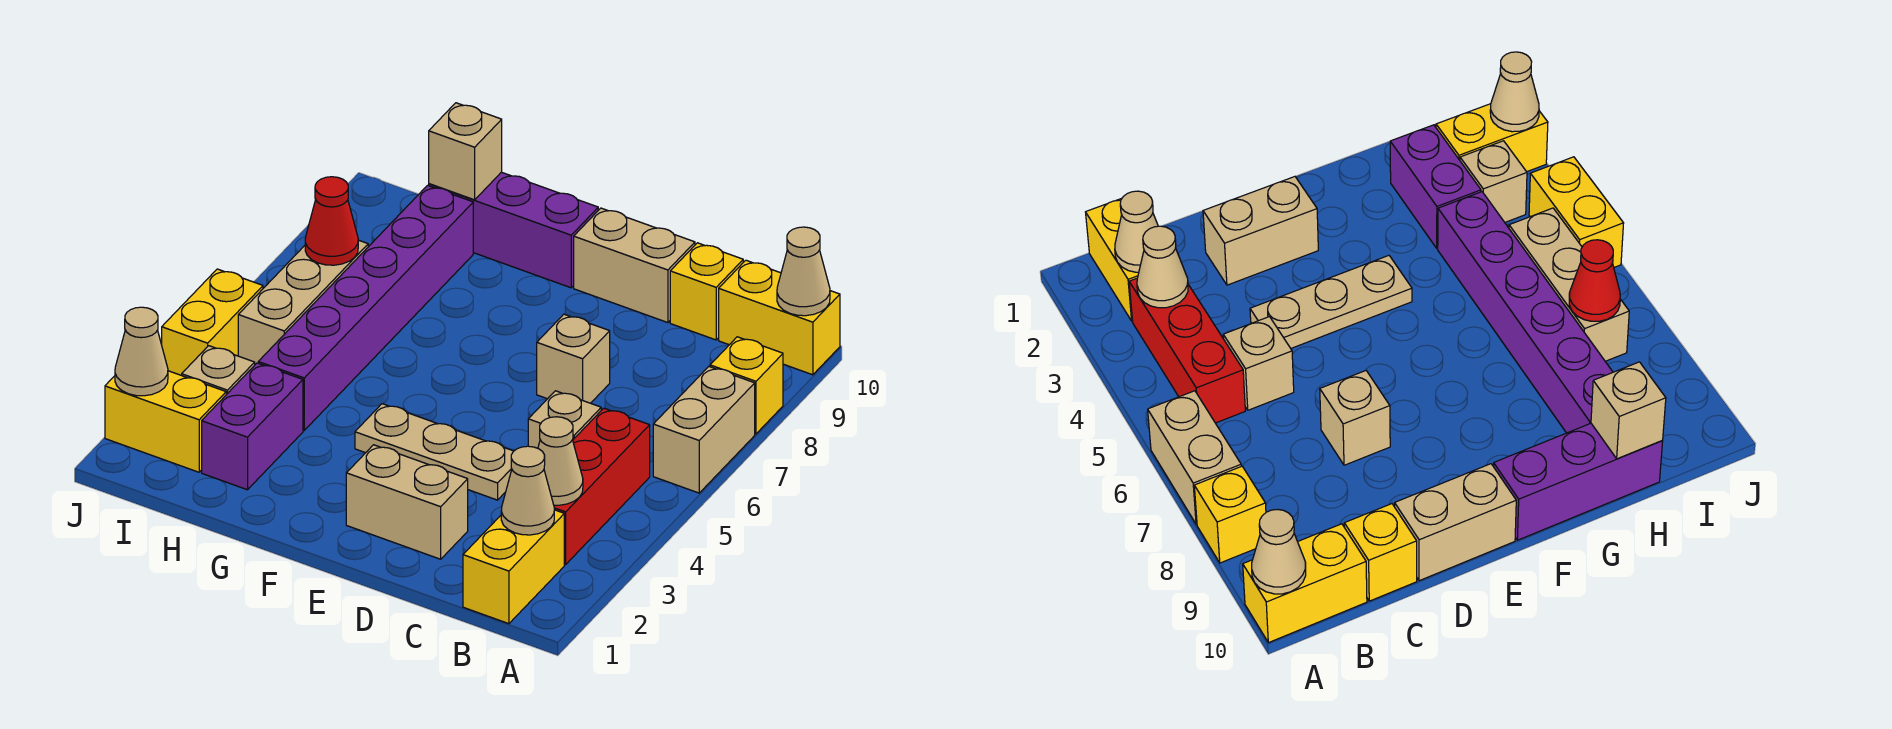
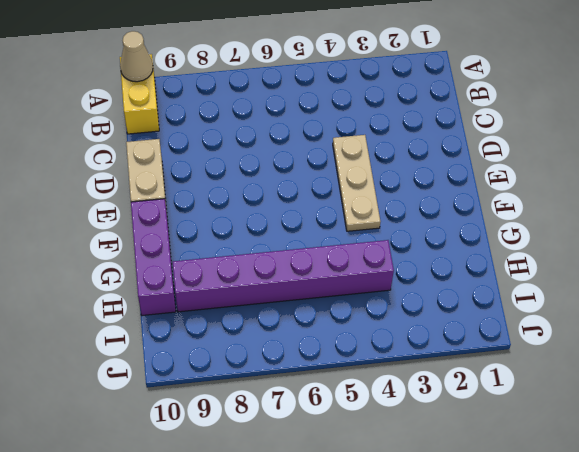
none -> tan brick A6:A7 level 1
none -> yellow brick A8 level 1
none -> yellow brick B1:B2 level 1

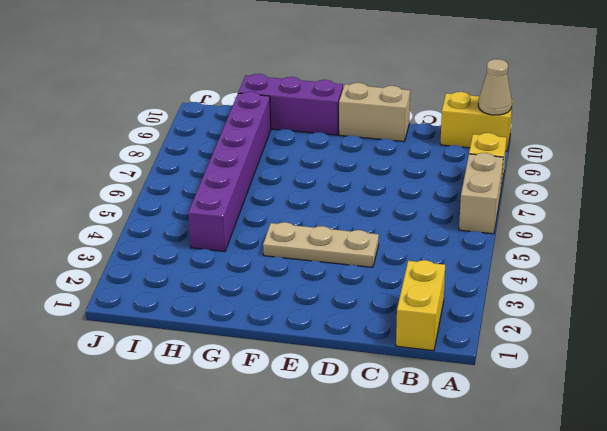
none -> red brick B3:B5 level 1
none -> tan brick C5 level 1
none -> yellow brick C10 level 1

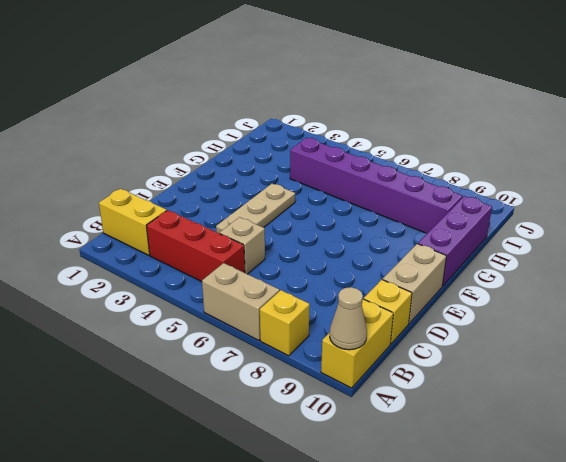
none -> tan brick D2:E2 level 1
none -> tan brick D7 level 1
none -> purple brick H2:H3 level 1

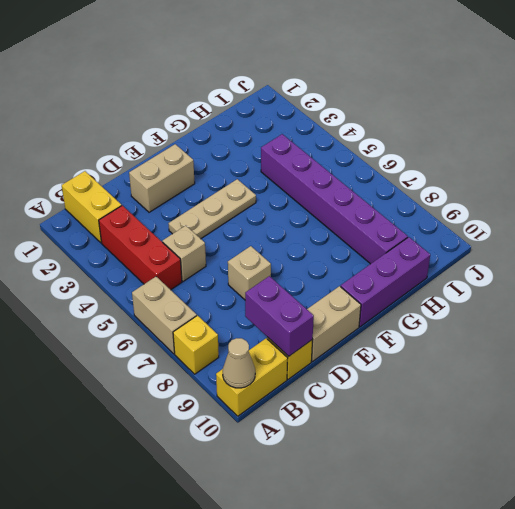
purple brick C9:C10 level 2 -> purple brick H2:H3 level 1
none -> yellow brick I2:J2 level 1
none -> tan brick I3 level 1
none -> tan brick I5:I7 level 1

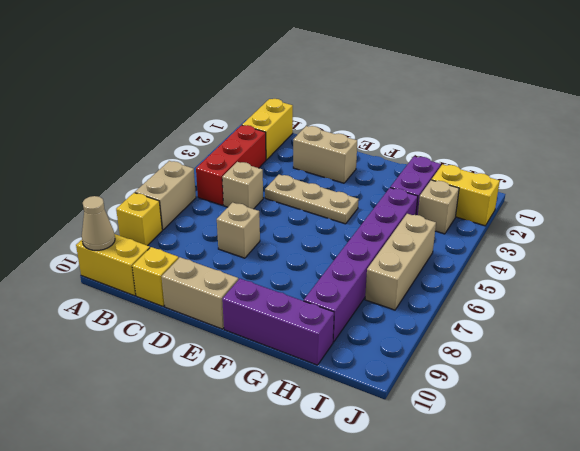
none -> yellow brick J4:J5 level 1
none -> tan cone B2 level 2
none -> tan cone B3 level 2

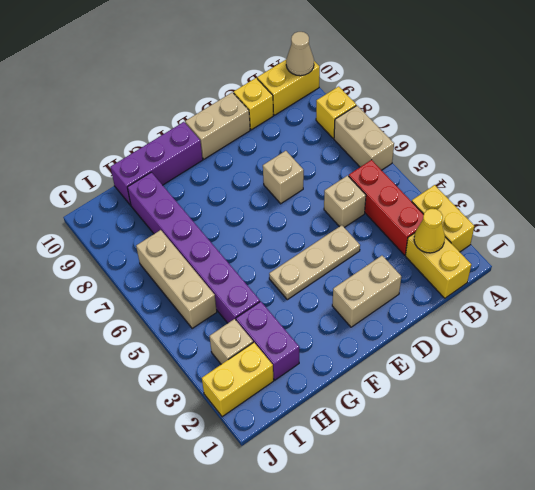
yellow brick A2:A3 level 1 -> yellow brick J4:J5 level 1
yellow cone B2 level 2 -> tan cone B2 level 2
none -> tan cone B3 level 2
none -> tan brick H10 level 2
none -> red cone I7 level 2

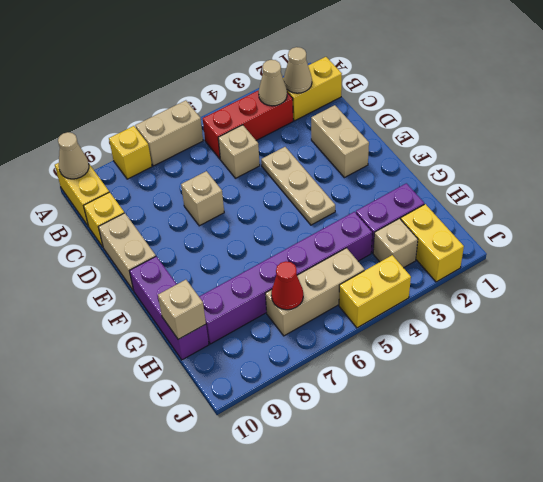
none -> tan cone J2 level 2

